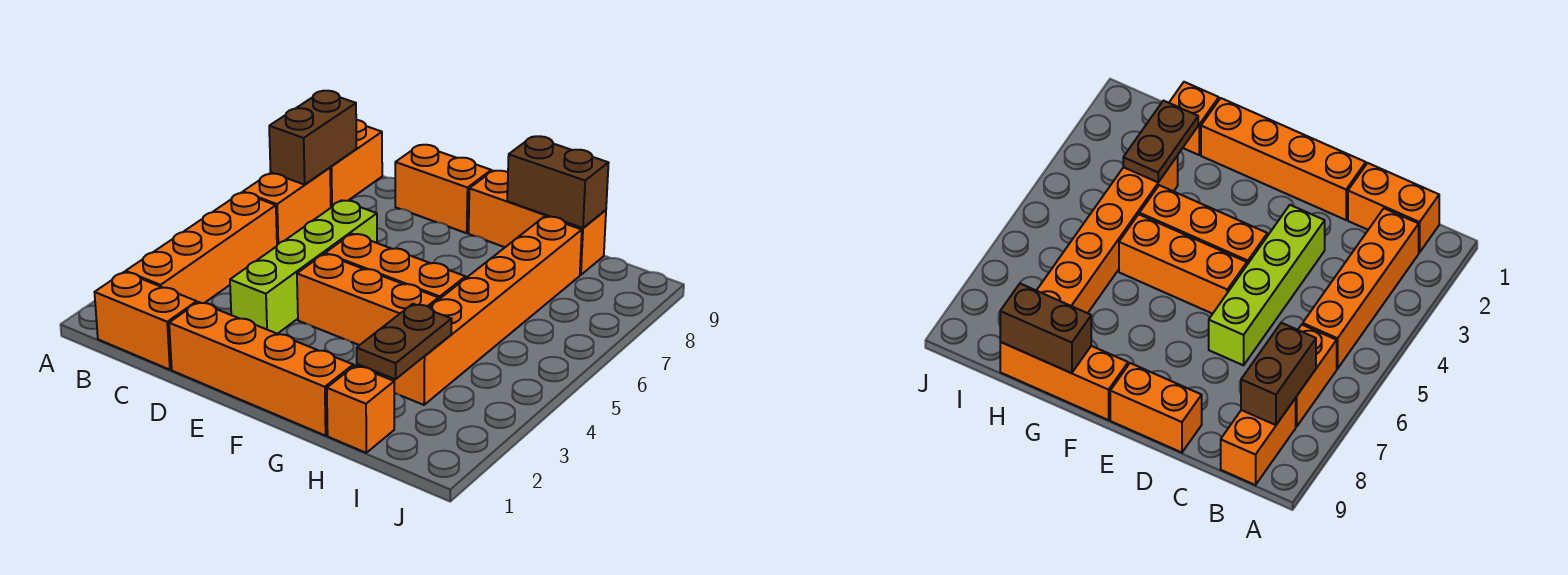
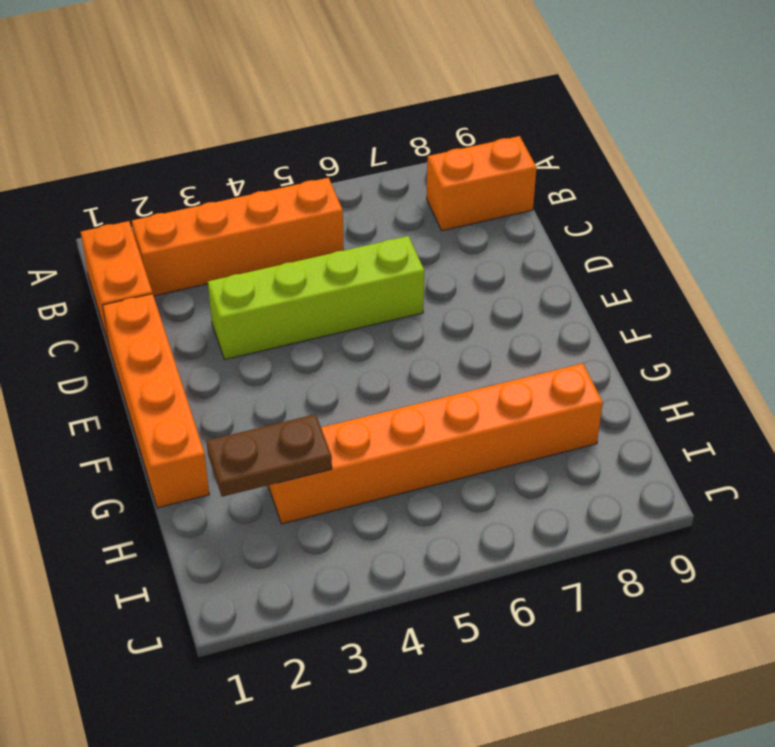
none -> orange brick B6:B7 level 1
none -> orange brick D9:E9 level 1
none -> orange brick E4:G4 level 1

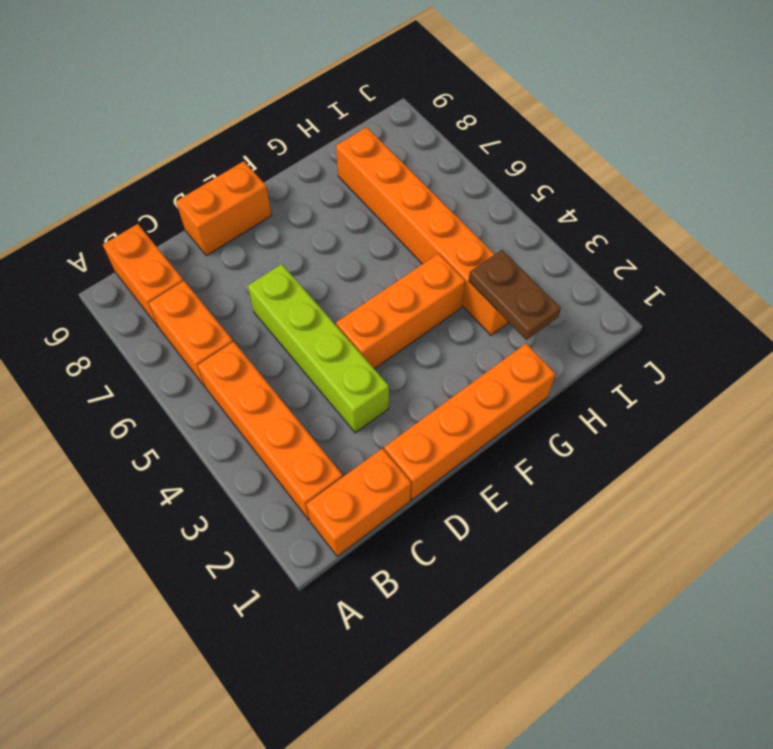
none -> orange brick E5:G5 level 1
none -> orange brick F9:H9 level 1
none -> orange brick H1 level 1

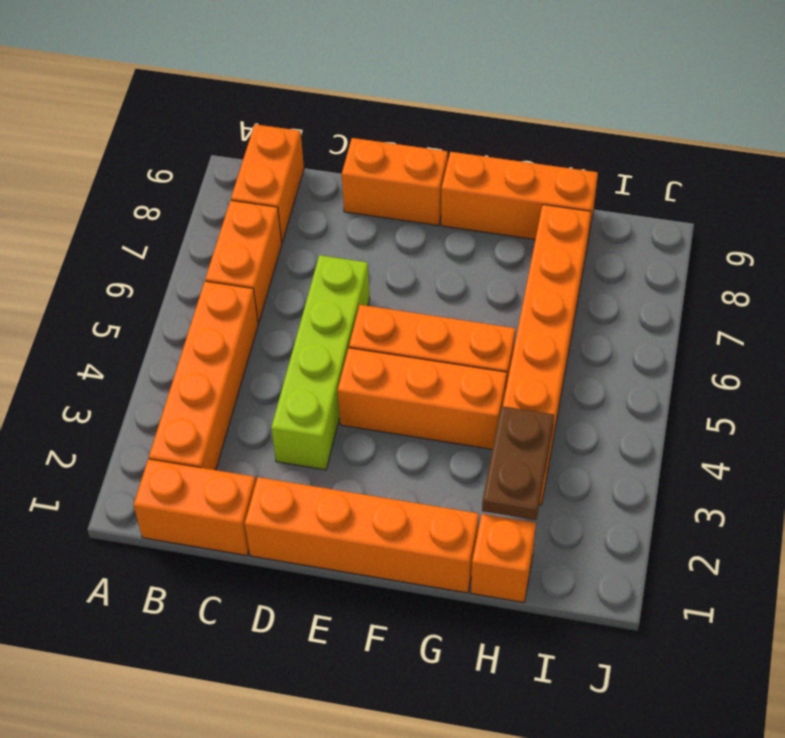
none -> brown brick B7:B8 level 2
none -> brown brick G9:H9 level 2

